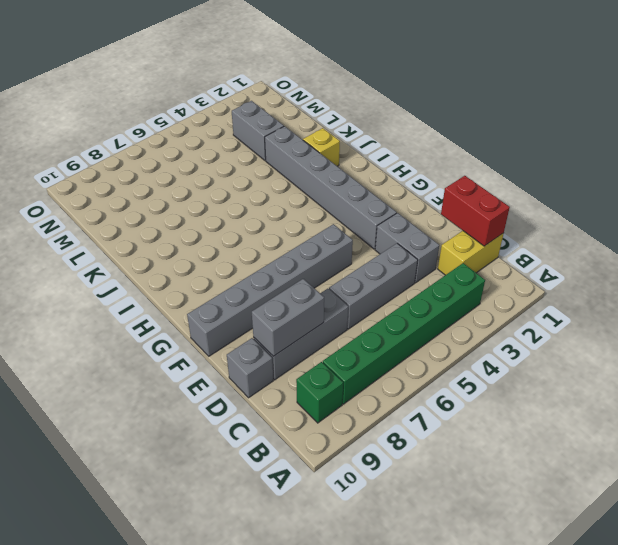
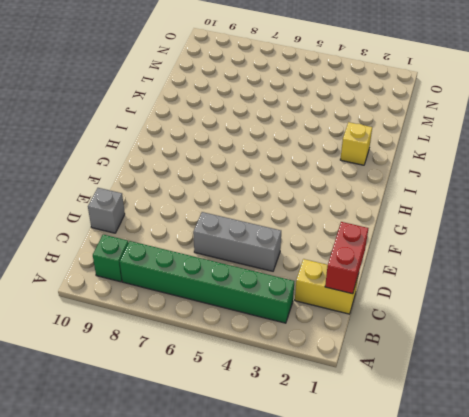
none -> grey brick D3:E3 level 1
none -> grey brick D7:D9 level 1
none -> grey brick F3:K3 level 1

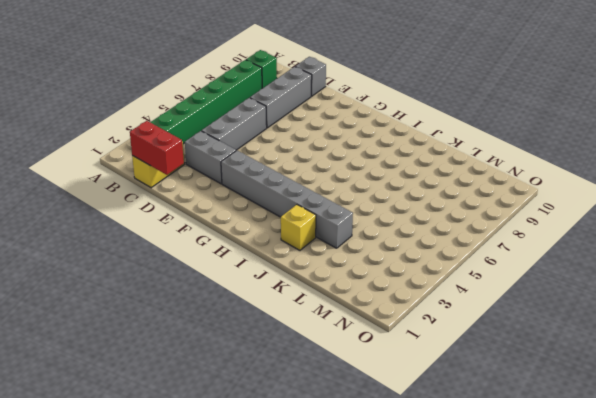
none -> grey brick F5:F10 level 1
none -> grey brick L3:M3 level 1
none -> grey brick D8:D9 level 2

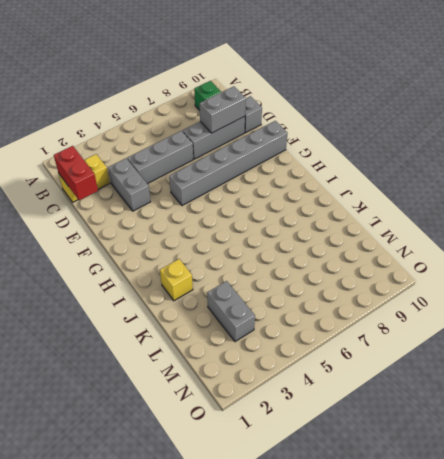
none -> green brick B3:B8 level 1
none -> grey brick F3:K3 level 1

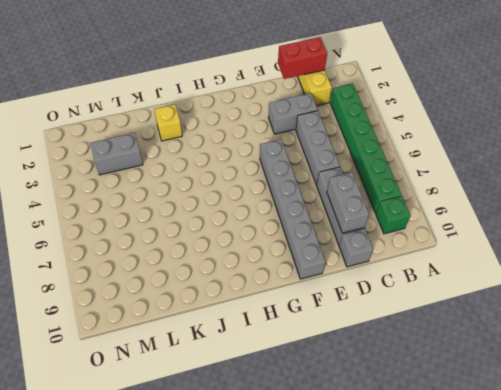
none -> grey brick F3:K3 level 1

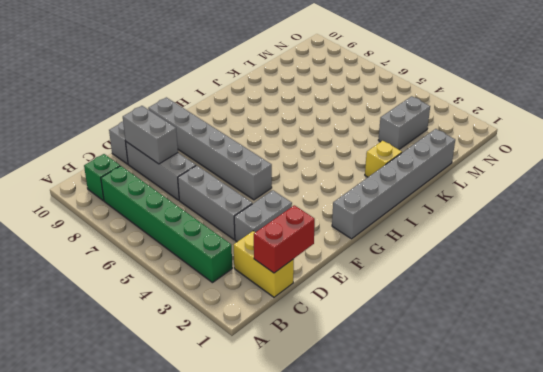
grey brick G1:L1 level 1 -> grey brick F3:K3 level 1

